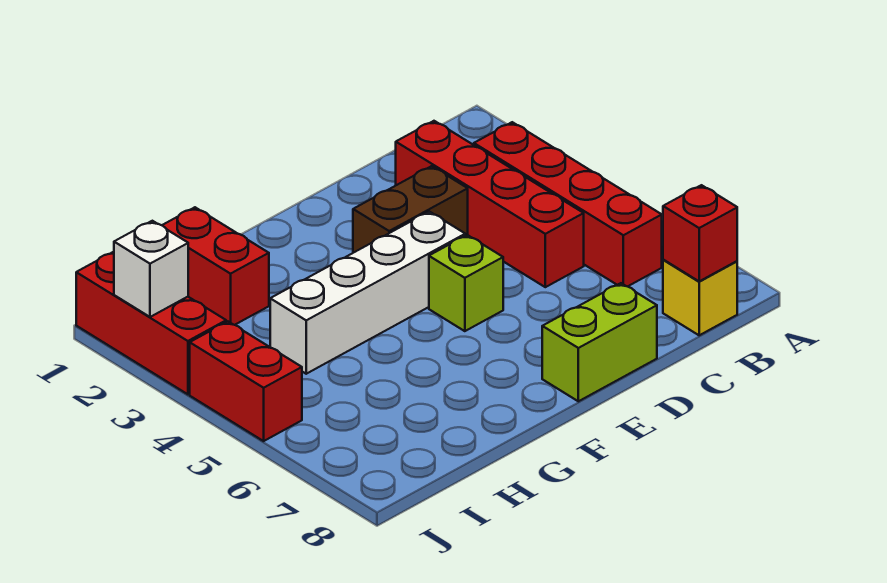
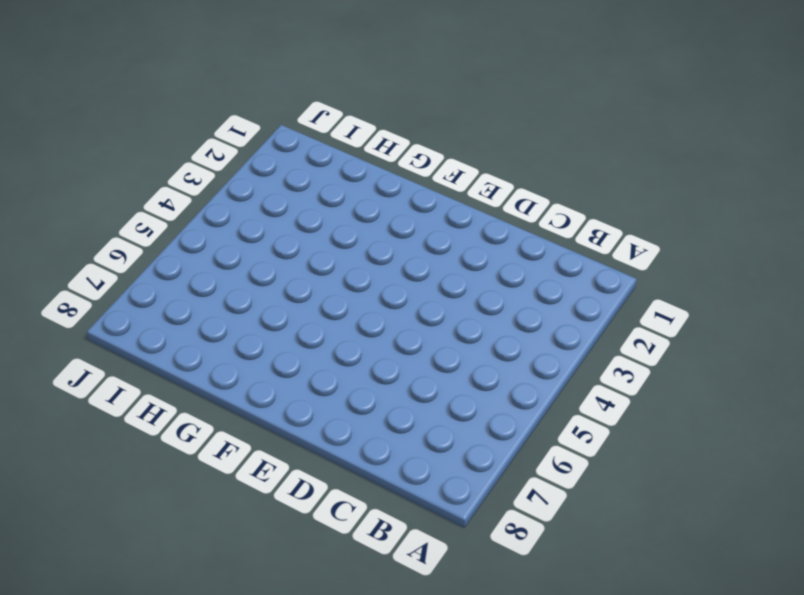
none -> red brick B3:B6 level 1
none -> yellow brick B8 level 1
none -> red brick C2:C5 level 1

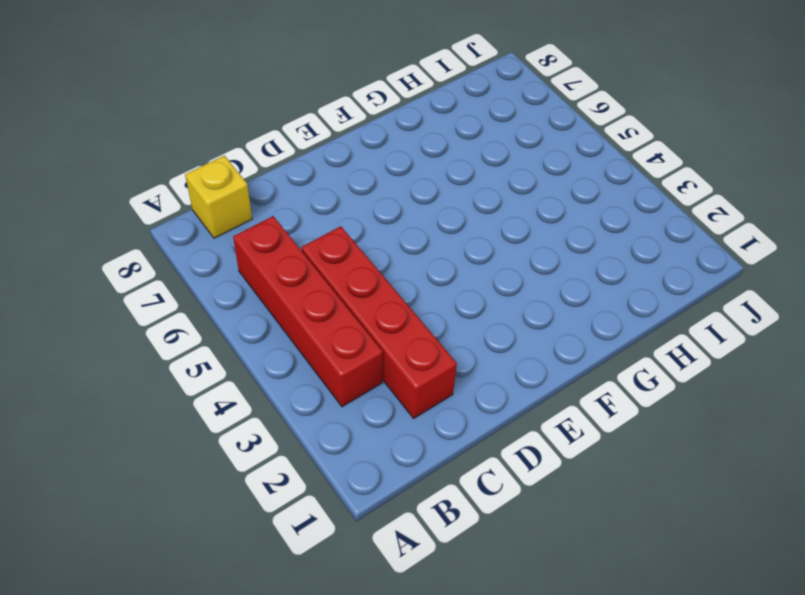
none -> brown brick D3:E3 level 1
none -> lime brick D8:E8 level 1
none -> white brick E4:H4 level 1

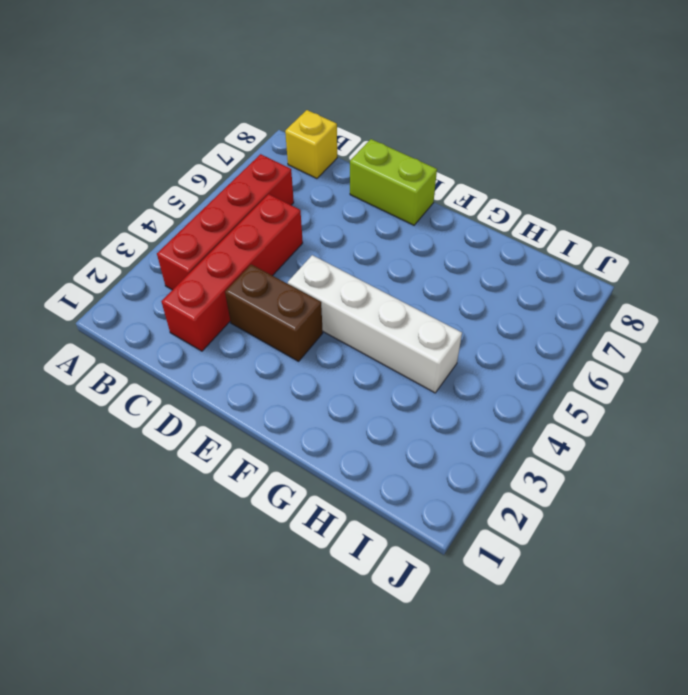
none -> lime brick E5 level 1
none -> red brick H1:H2 level 1
none -> red brick J1:J3 level 1

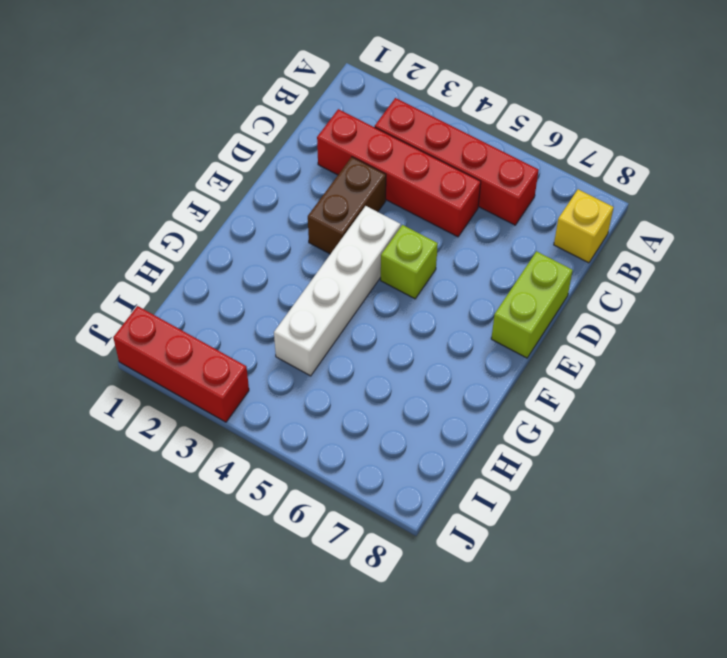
none -> red brick H1:H2 level 1
none -> red brick J4:J5 level 1
none -> red brick B8 level 2

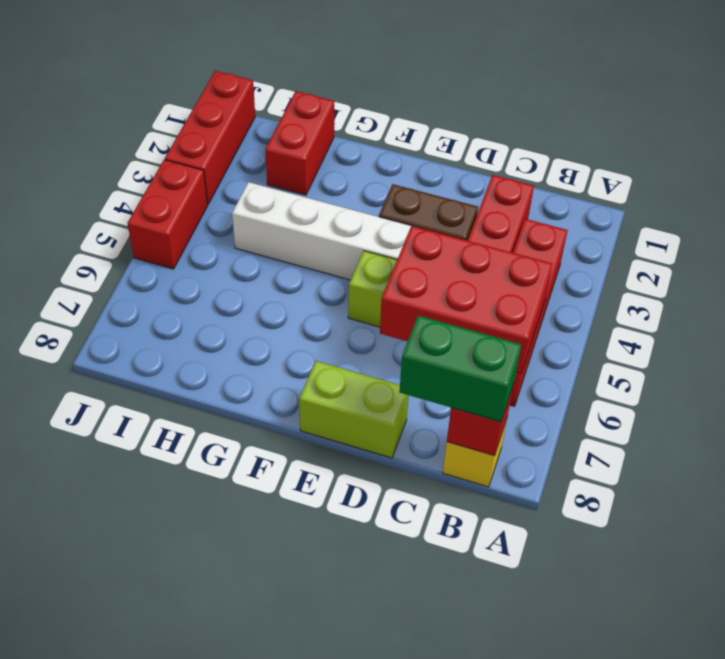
red brick B5:D6 level 2 -> none
green brick B8:C8 level 3 -> none
none -> white brick J2 level 2

